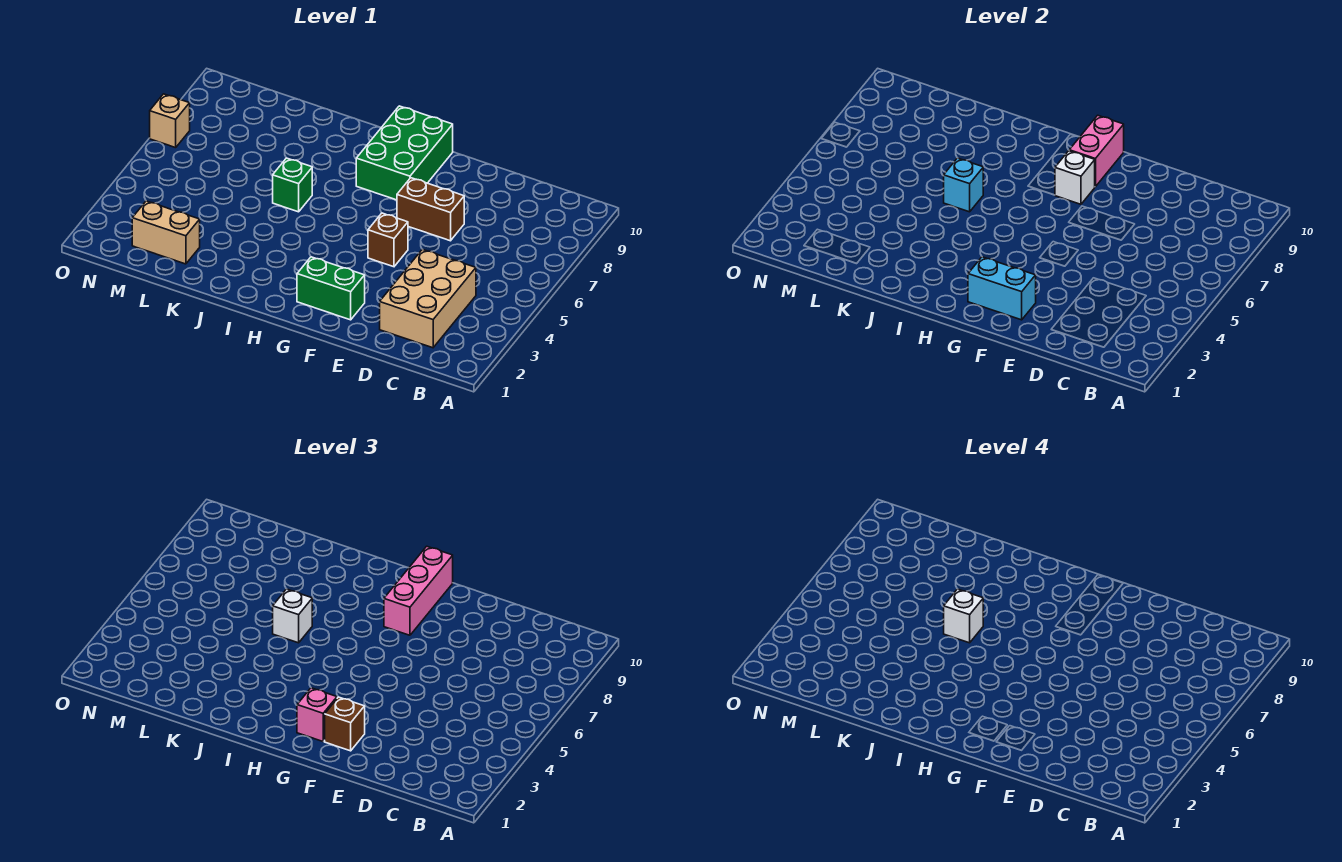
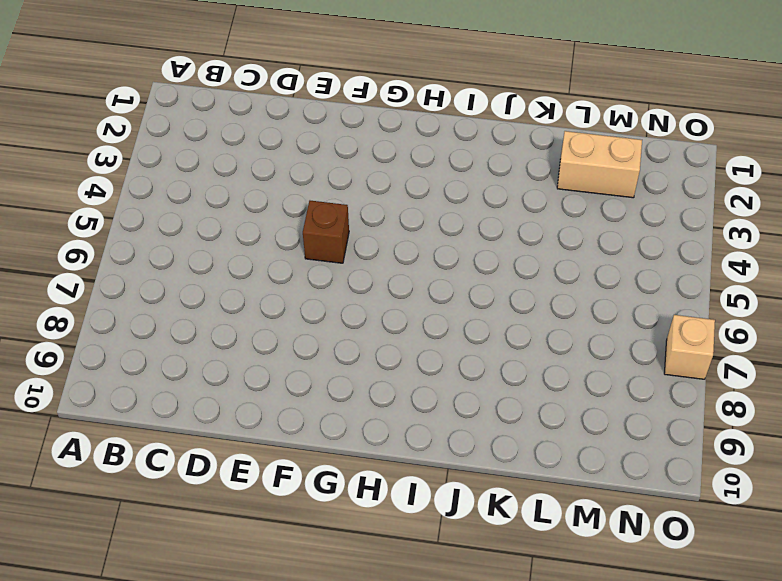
none -> tan brick C2:D4 level 1
none -> brown brick E7:F7 level 1
none -> green brick F2:G2 level 1

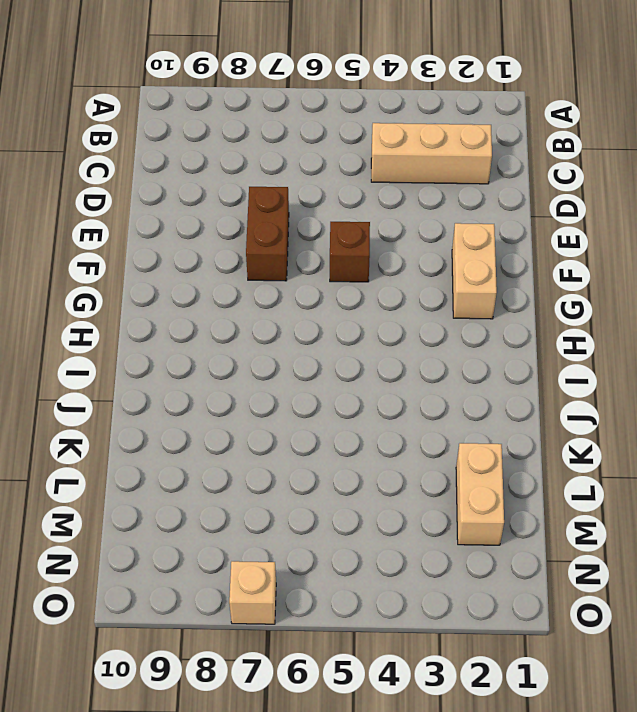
tan brick C2:C4 level 1 -> tan brick C2:D4 level 1
tan brick F2:G2 level 1 -> green brick F2:G2 level 1
none -> green brick G8:H10 level 1
none -> green brick J6 level 1
none -> cyan brick F2:G2 level 2

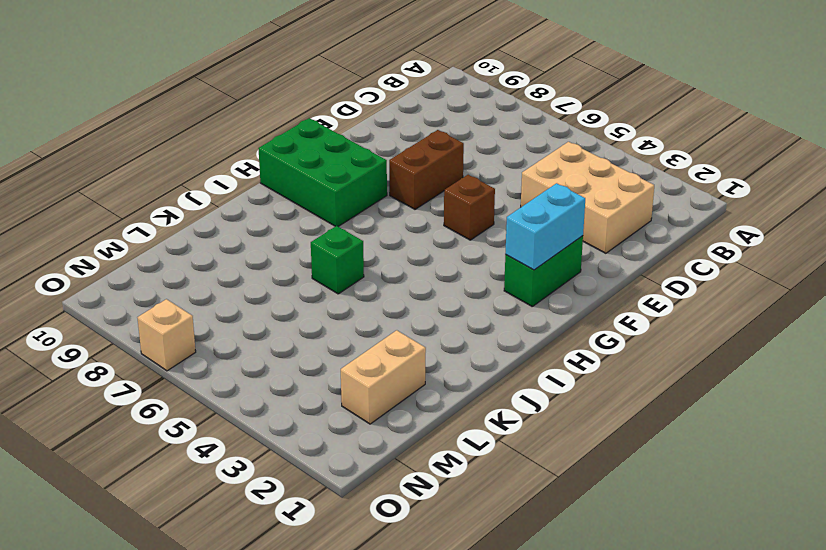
none -> white brick G8 level 2
none -> pink brick G9:G10 level 2
none -> cyan brick J6 level 2

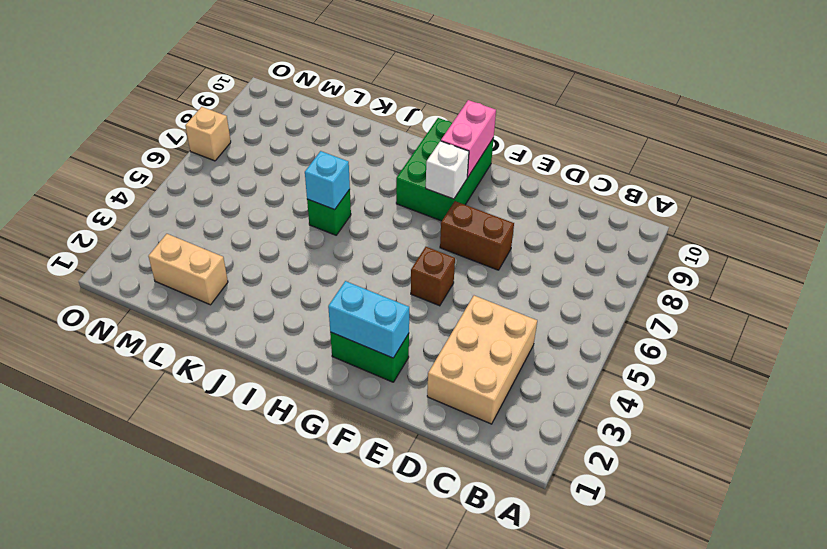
none -> brown brick F2 level 3
none -> pink brick G2 level 3
none -> pink brick G8:G10 level 3

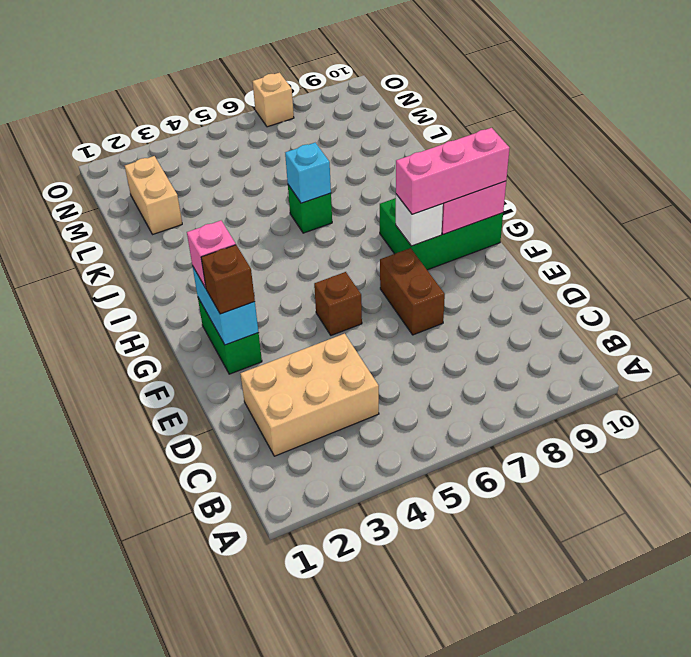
none -> white brick J6 level 3
none -> white brick J6 level 4

